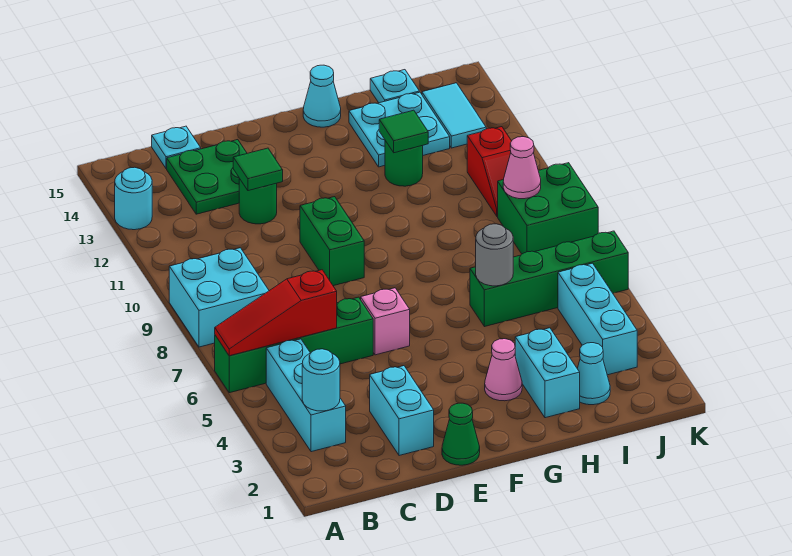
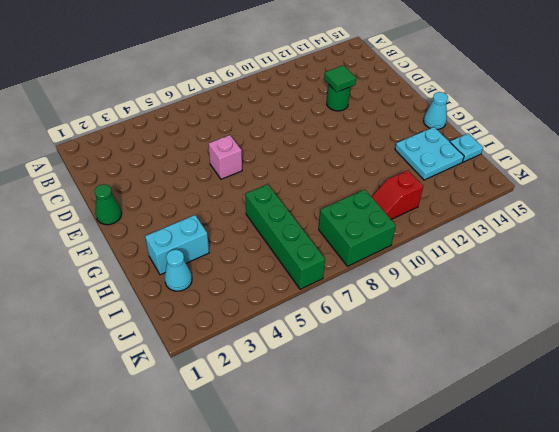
none -> green brick A6:D6 level 1
none -> cyan brick A8:B9 level 1
none -> cyan round brick A13 level 1

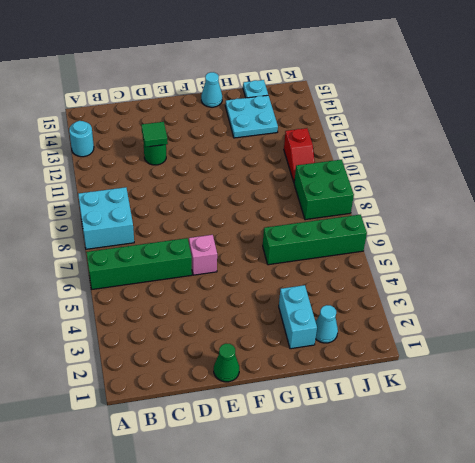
none -> cyan brick B3:B5 level 1
none -> green plate C13:D14 level 1
none -> cyan plate C15 level 1

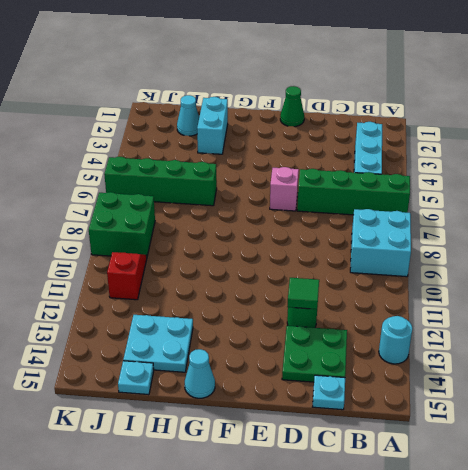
none -> cyan brick D2:D3 level 1
none -> green brick E9:E10 level 1
none -> pink cone G3 level 1

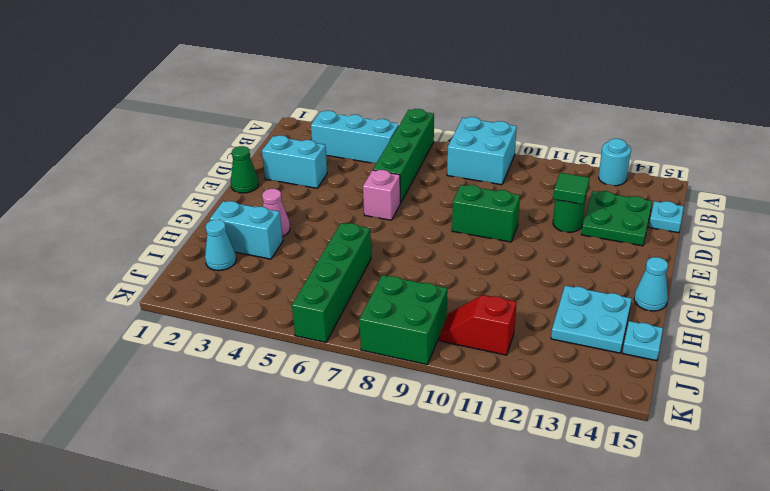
none -> green round brick H12 level 1
none -> cyan brick J3:J5 level 1
none -> cyan tile J13:J14 level 1

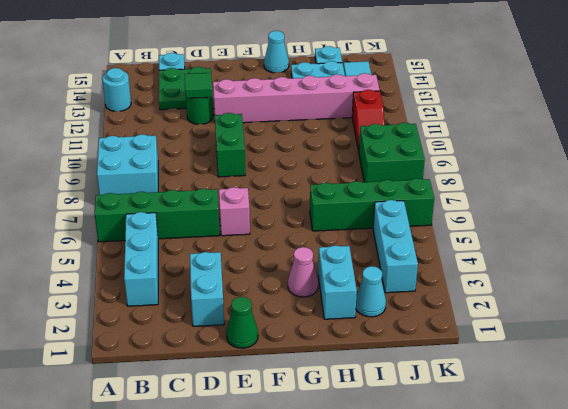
pink brick E12:J12 level 1 -> green round brick H12 level 1
none -> red slope A6:C6 level 2 top C
none -> cyan round brick B3 level 2
none -> grey round brick H6 level 2

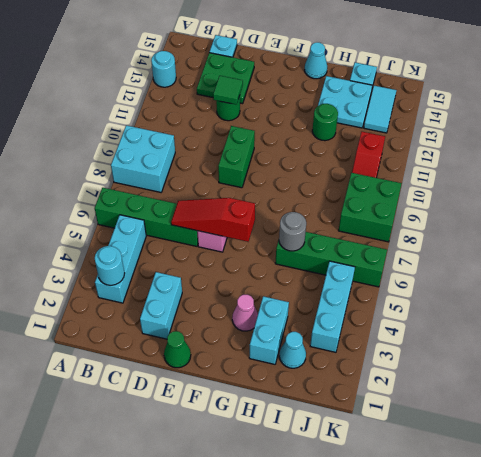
red slope D6:F6 level 2 top F -> red slope A6:C6 level 2 top C
none -> green tile H12 level 2
none -> pink cone J9 level 2

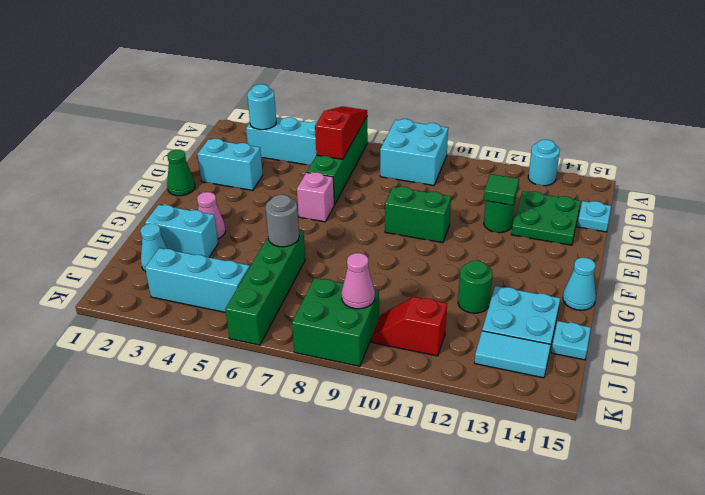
none -> green tile H12 level 2

